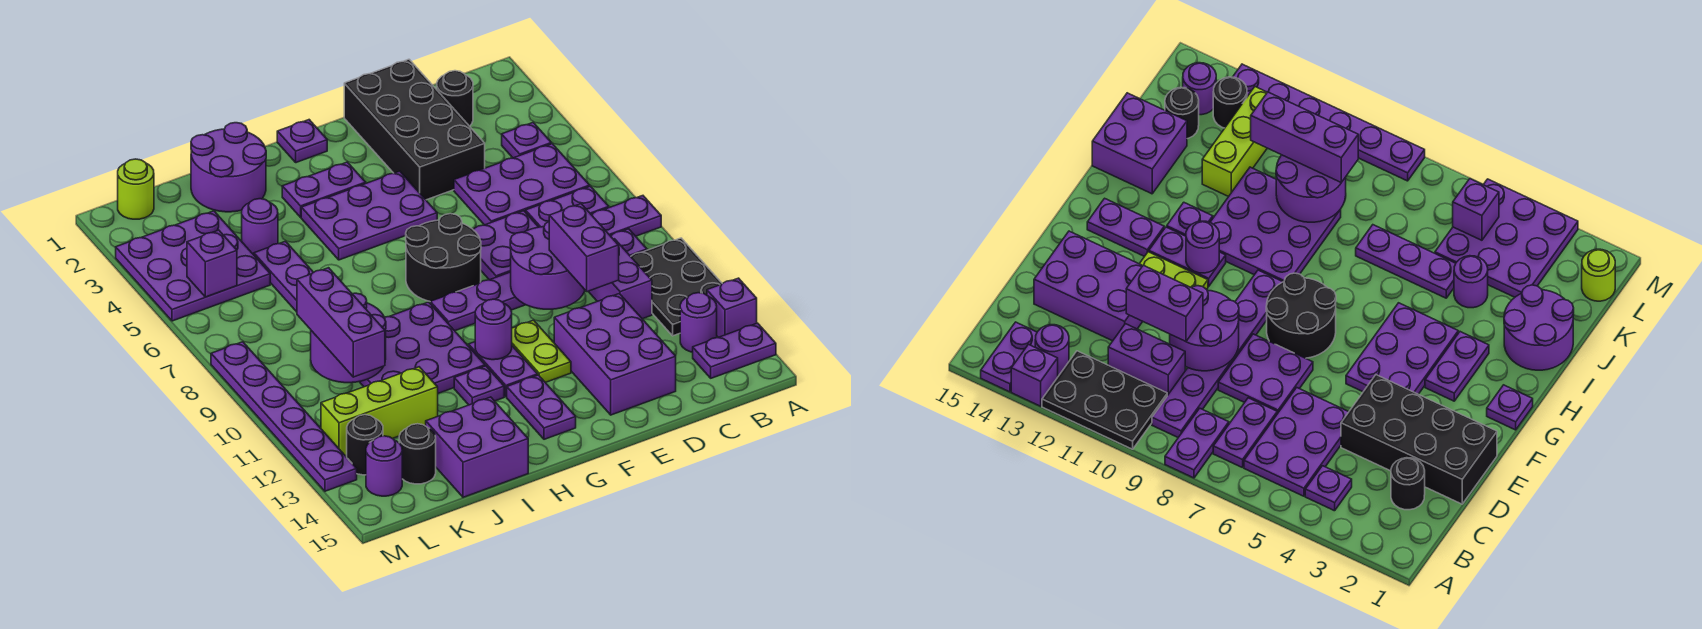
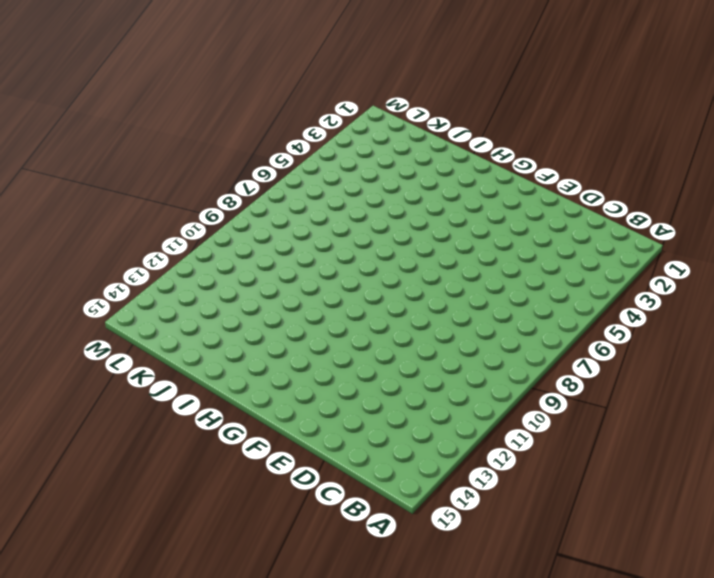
none -> purple plate A8:B8 level 1
none -> black plate A10:B12 level 1
none -> purple brick A13 level 1
none -> purple plate A14:B14 level 1

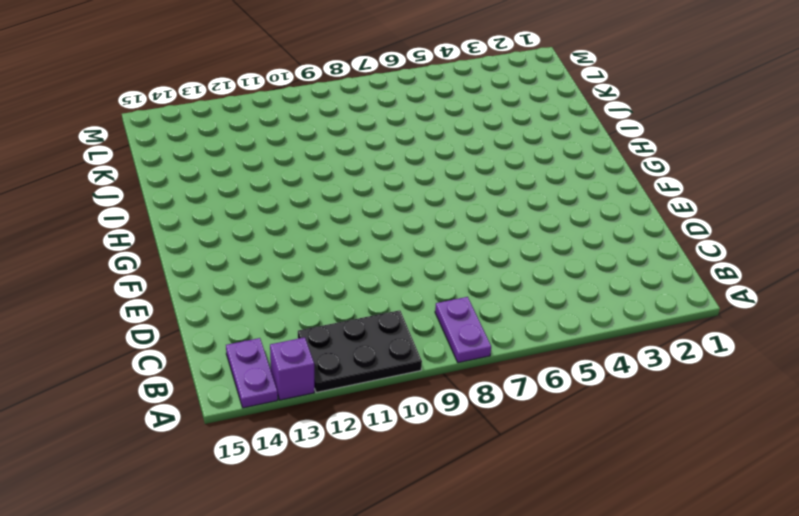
none -> purple plate B4 level 1
none -> purple plate B5:D6 level 1
none -> purple plate B7:C7 level 1
none -> purple plate B9:G9 level 1

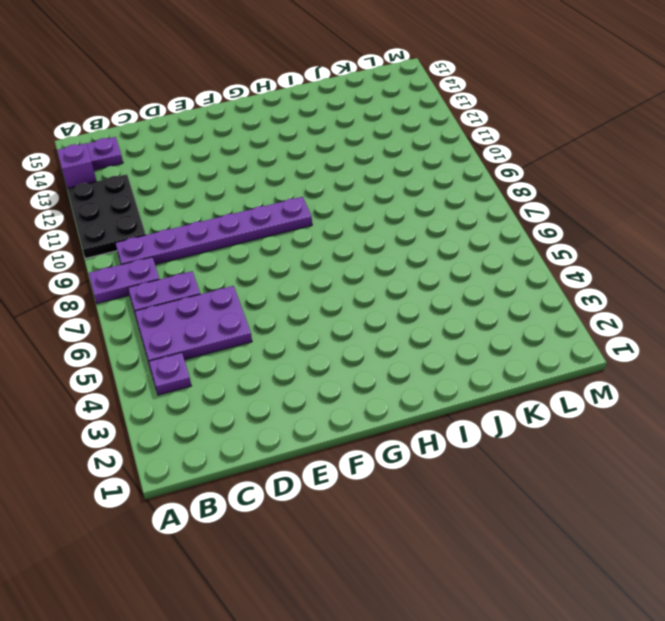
none -> purple round brick B13 level 1
none -> black round brick C2 level 1
none -> purple brick C10:C11 level 1
none -> black brick D1:E4 level 1

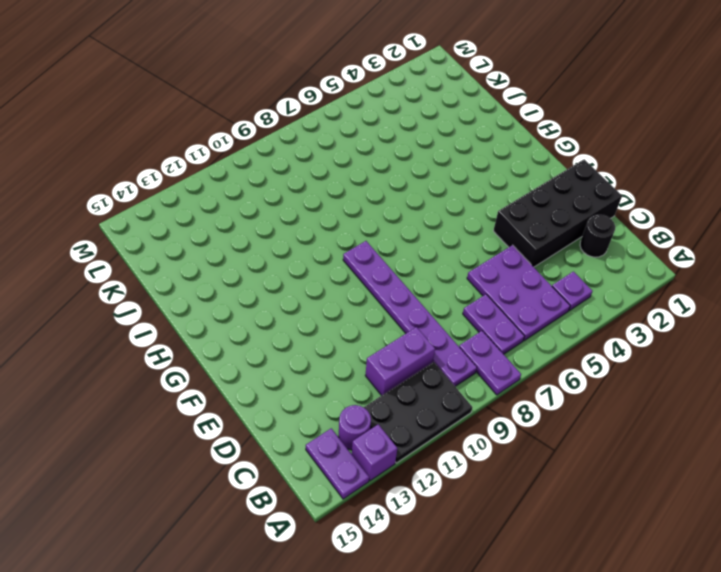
none -> purple plate D7:E8 level 1
none -> purple brick D12:E14 level 1
none -> purple plate F4:H5 level 1
none -> black round brick F7:G8 level 1

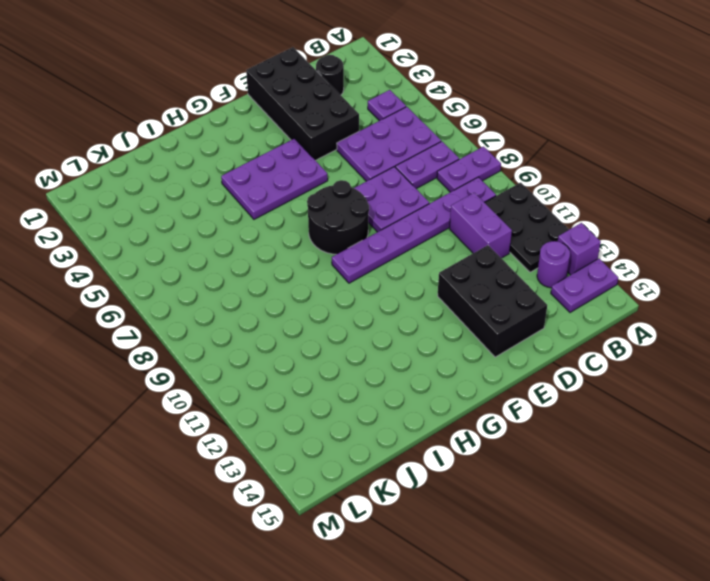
black brick D12:E14 level 1 -> purple brick D12:E14 level 1
none -> lime plate F11:F12 level 1
none -> purple plate G1 level 1
none -> purple plate G3:H3 level 1
none -> purple plate G11:G12 level 1

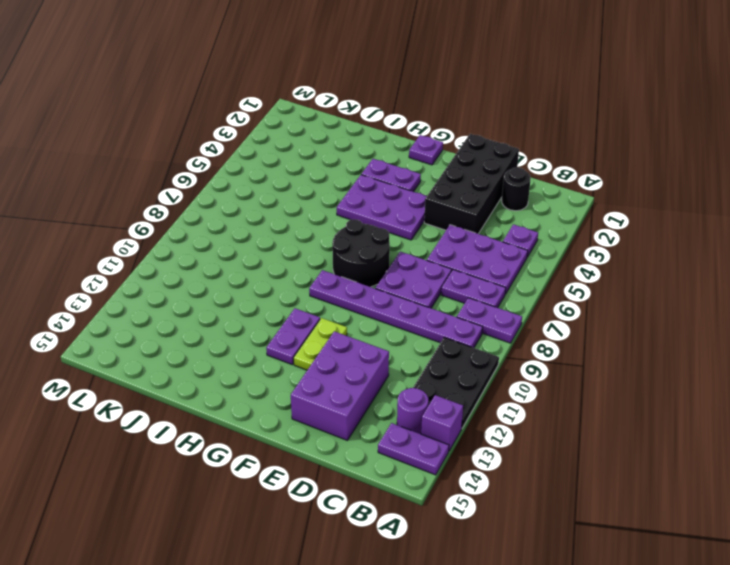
none -> purple brick C10:C11 level 1
none -> purple plate G13:G14 level 1
none -> purple plate H9:J11 level 1
none -> purple plate H12 level 1

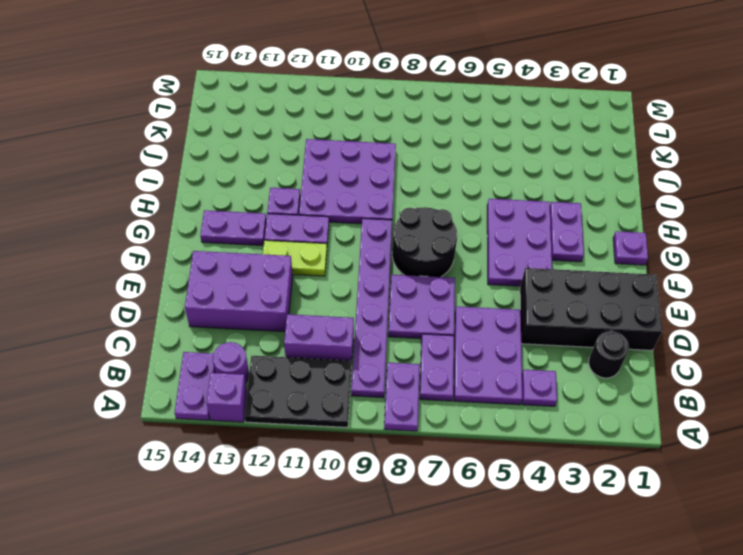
none -> purple round brick I1:J2 level 1
none -> purple brick I14:J15 level 1
none -> purple round brick J4 level 1
none -> purple plate J5:J7 level 1

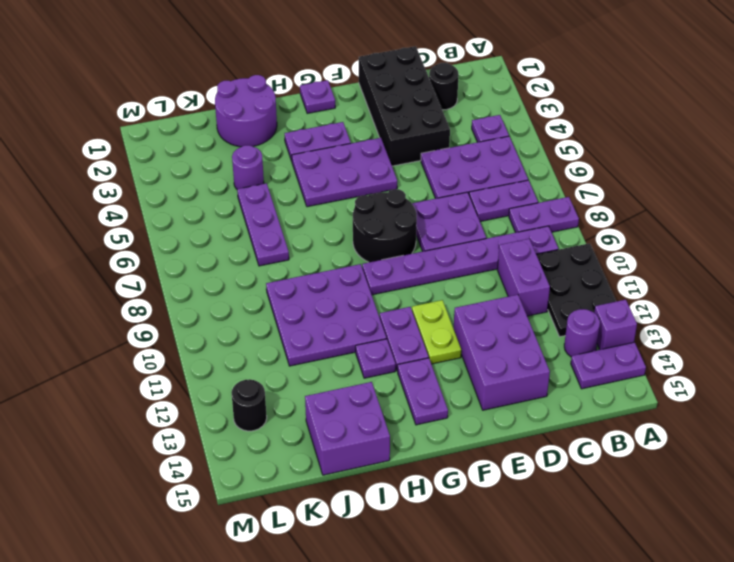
none -> lime brick J12:L12 level 1
none -> purple plate K3:M5 level 1
none -> black round brick K14 level 1
none -> lime round brick L1 level 1

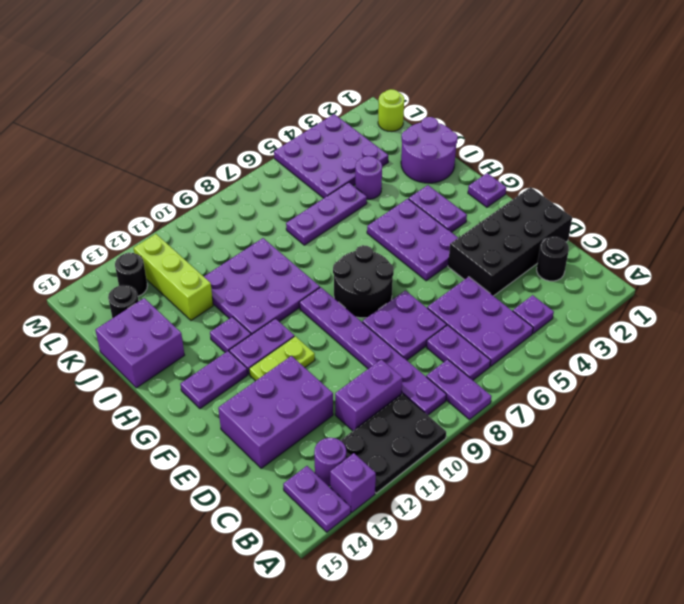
none -> purple round brick L14 level 1
none -> purple plate M8:M13 level 1
none -> purple round brick D9:E10 level 2
none -> purple round brick G11 level 2

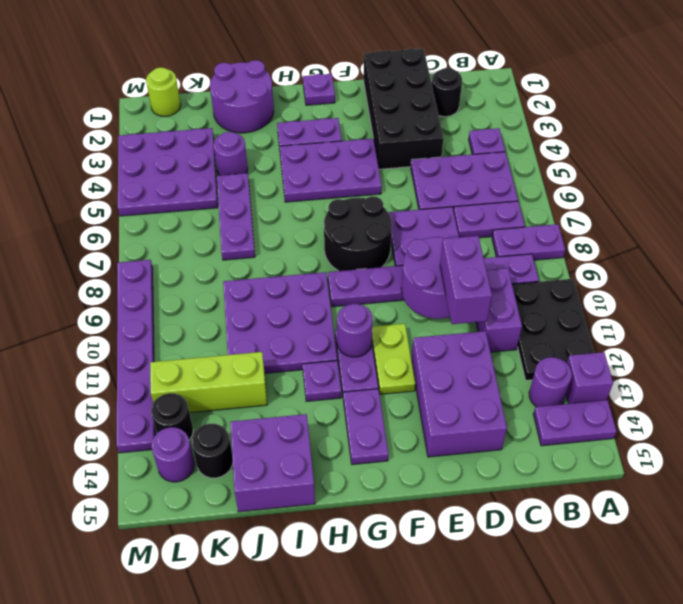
none -> purple round brick J9:K10 level 2
none -> purple brick L5 level 2
none -> purple brick K9:K11 level 3

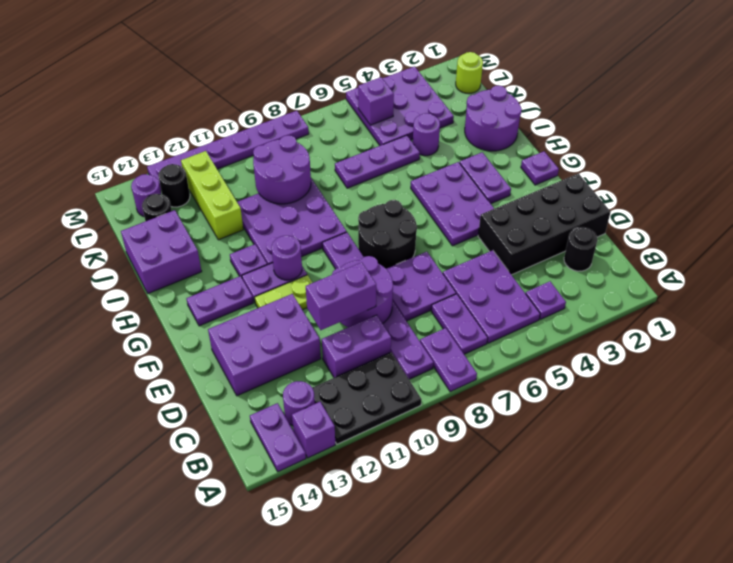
none -> purple brick K9:K11 level 3

